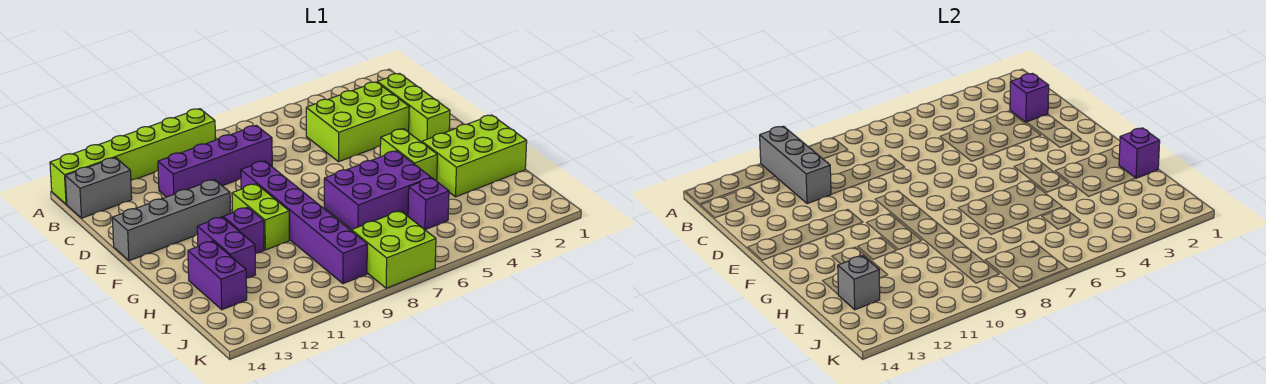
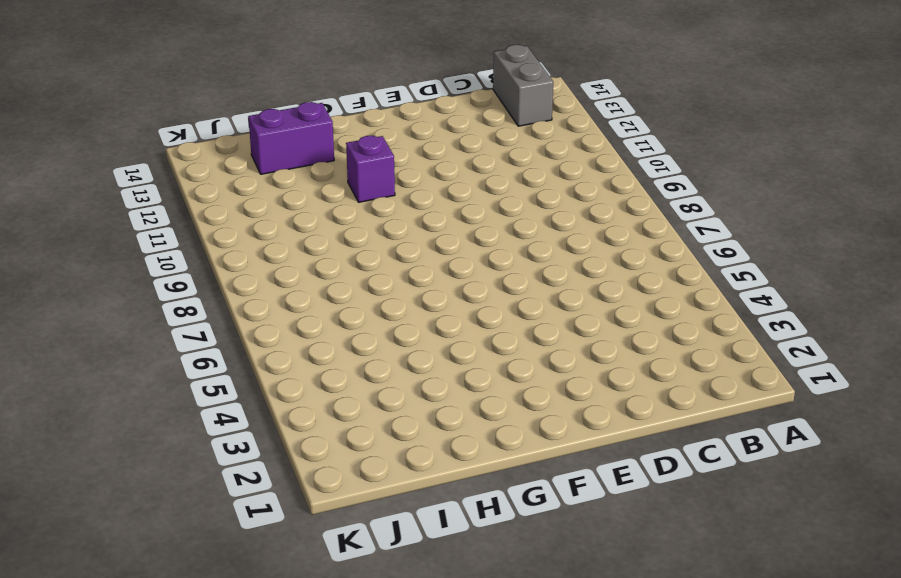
none -> lime brick A9:A14 level 1
none -> lime brick C2:E2 level 1
none -> lime brick C3:D5 level 1

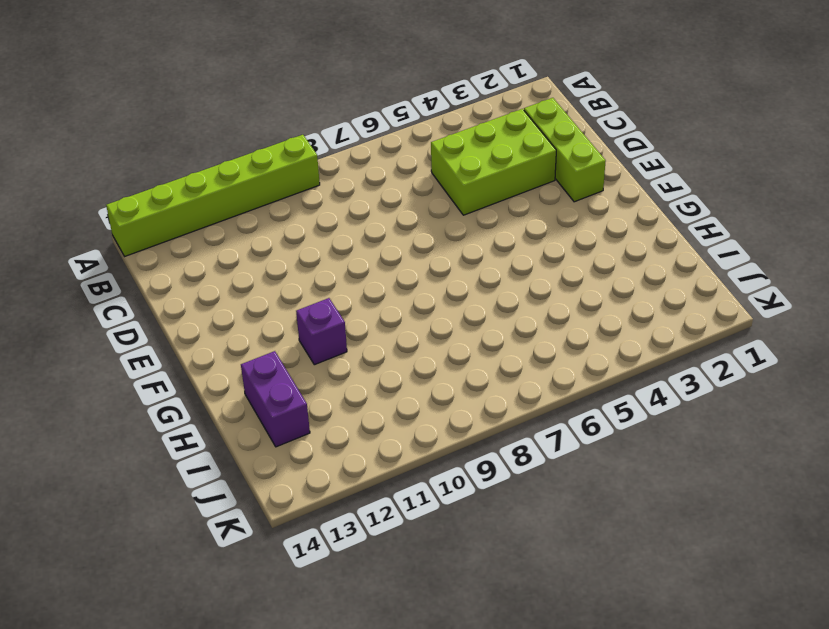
none -> grey brick B13:B14 level 1
none -> purple brick C8:C11 level 1
none -> purple brick E9:J9 level 1

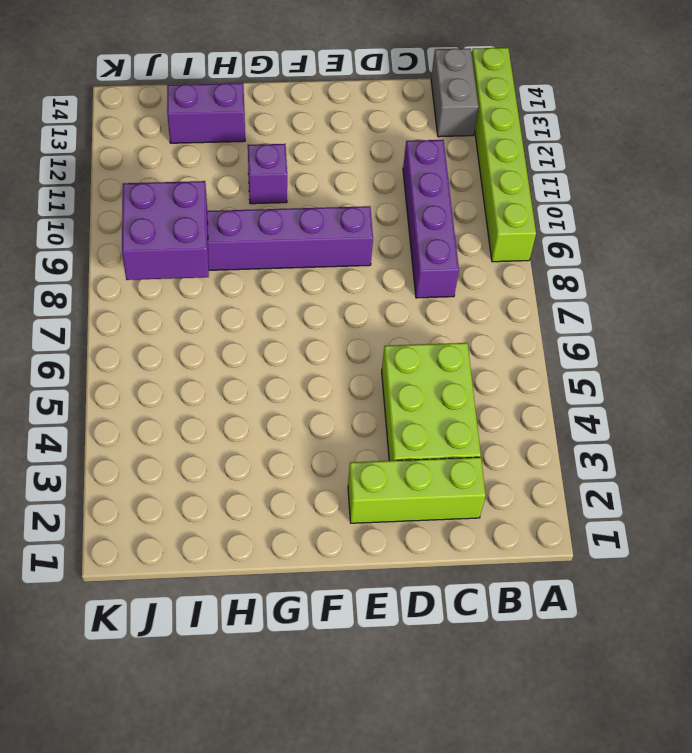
purple brick I8:J9 level 2 -> none
none -> grey brick E11:E14 level 1
none -> lime brick F4:G4 level 1
none -> lime brick F10:G10 level 1

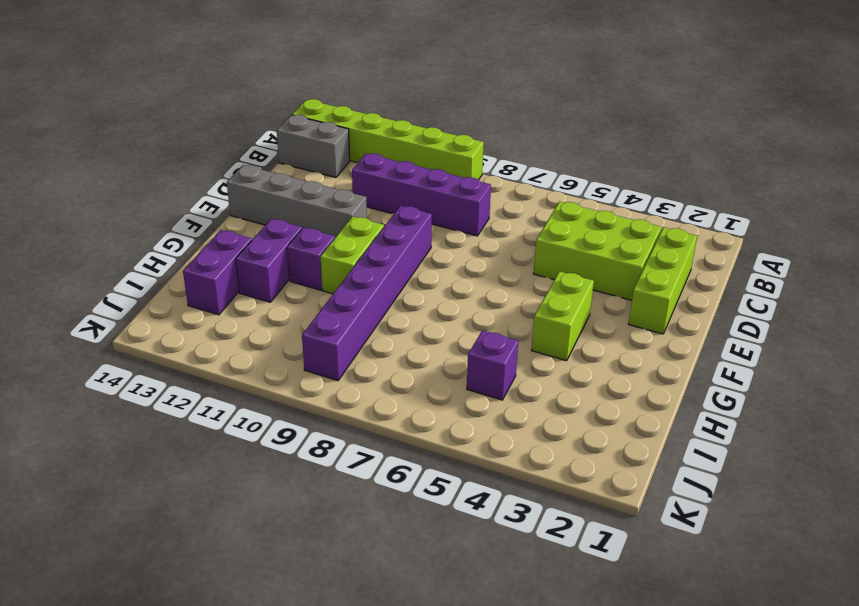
none -> lime brick G1:H3 level 1
none -> purple brick G5:H7 level 1
none -> lime brick J7:K8 level 1

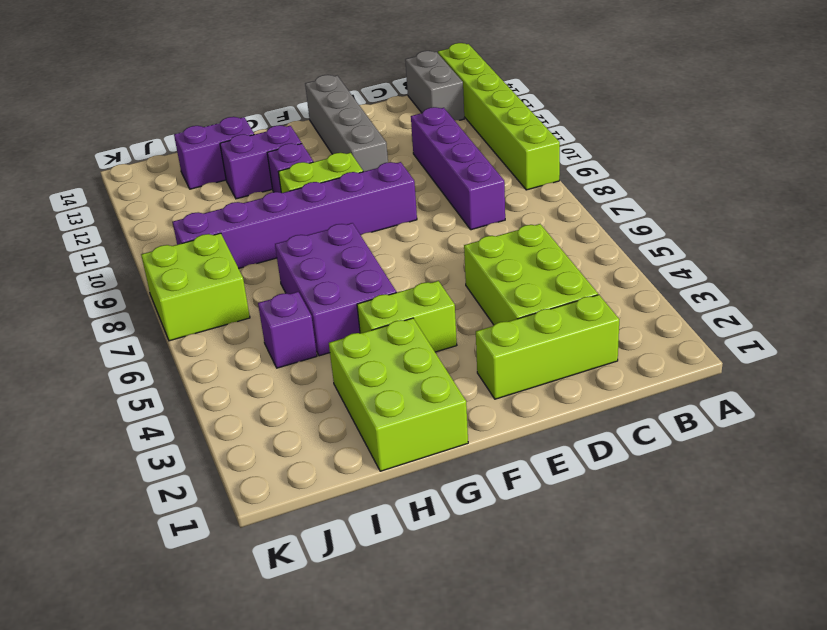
none -> grey brick A11:C11 level 2
none -> purple brick C2 level 2
none -> purple brick H1 level 2

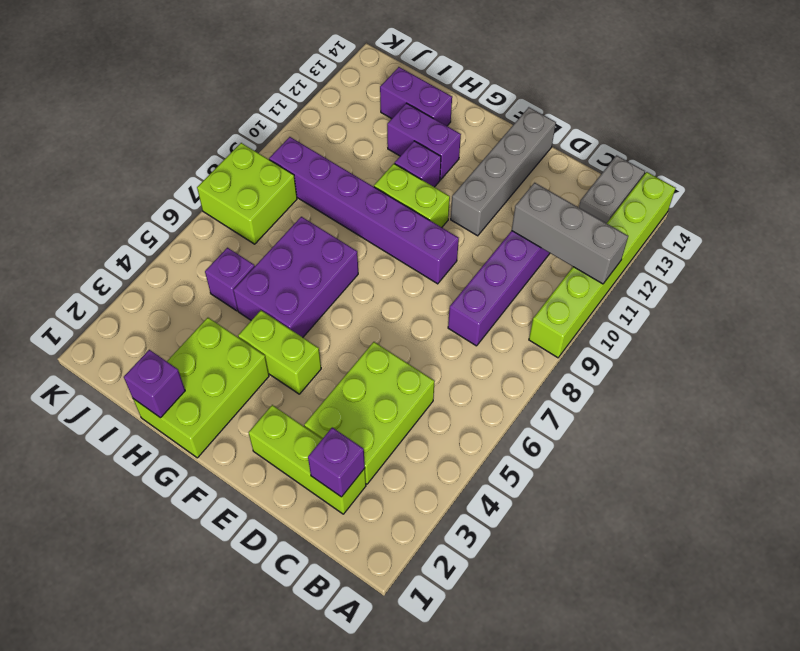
none -> grey brick I13 level 2

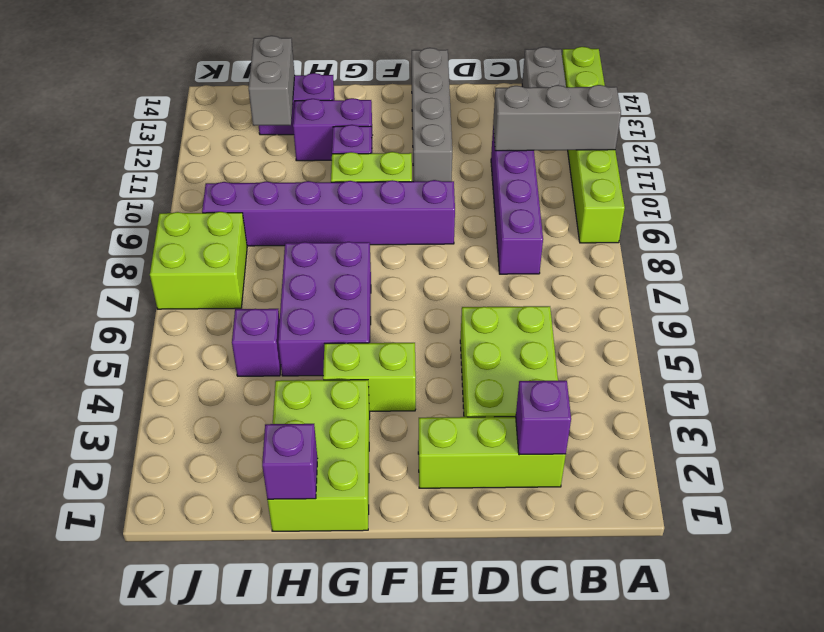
grey brick I12:I13 level 2 -> grey brick I13 level 2

